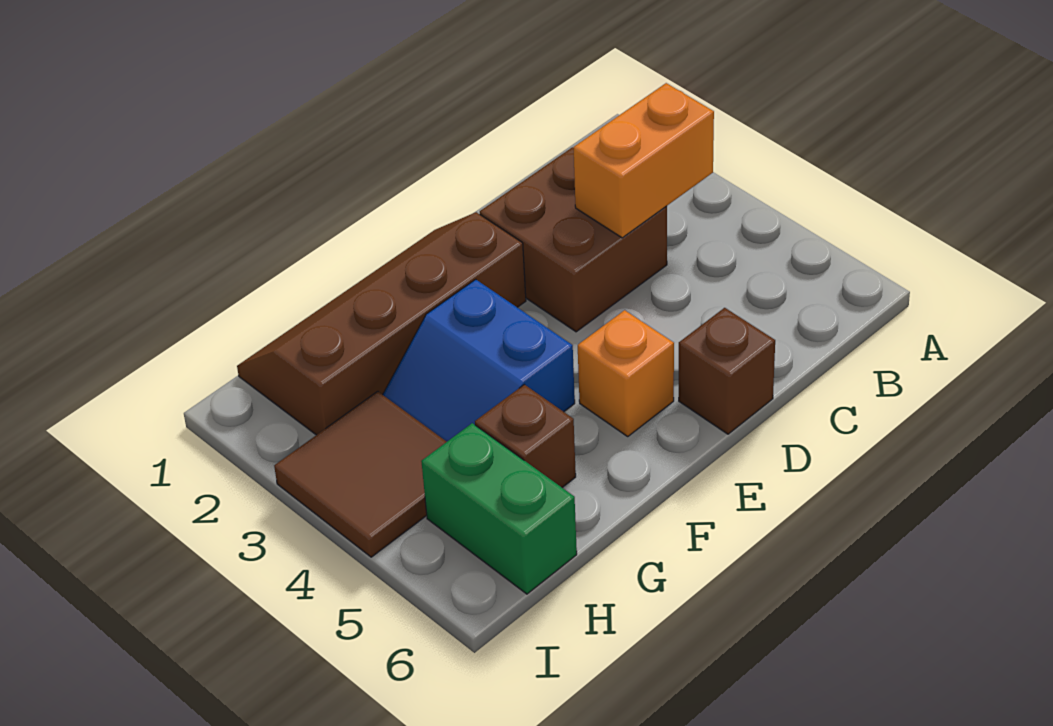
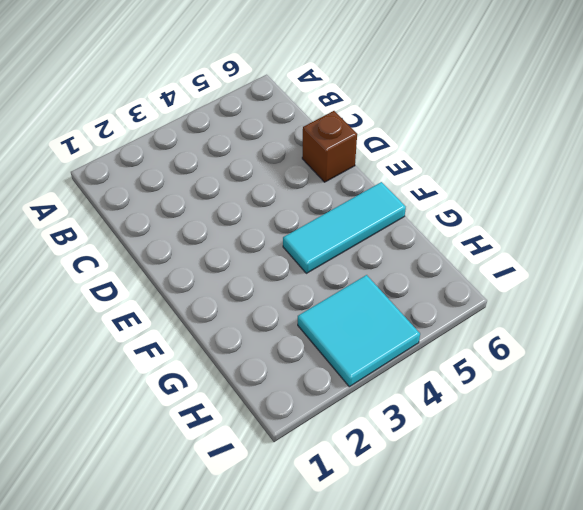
cyan tile F4:F6 level 1 -> blue slope F3:G4 level 1 top F
cyan tile H3:I4 level 1 -> brown tile H3:I4 level 1
none -> brown brick C2:D3 level 1
none -> brown slope E1:H2 level 1 top 2

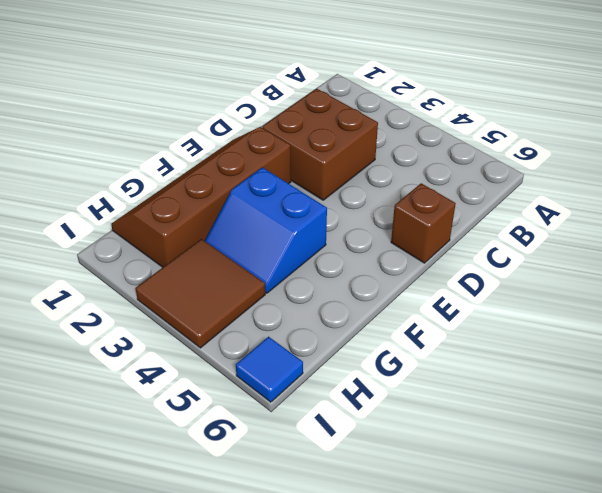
blue tile I6 level 1 -> none
none -> orange brick E5 level 1
none -> brown brick G5 level 1

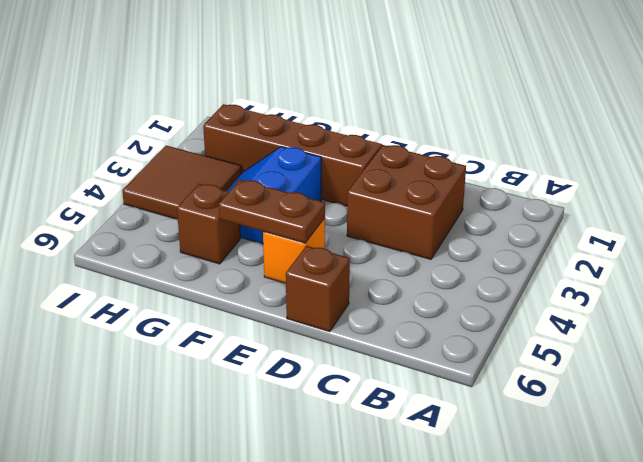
brown plate E5:F5 level 2 -> none
none -> green brick H5:H6 level 1
none -> orange brick B3:C3 level 2

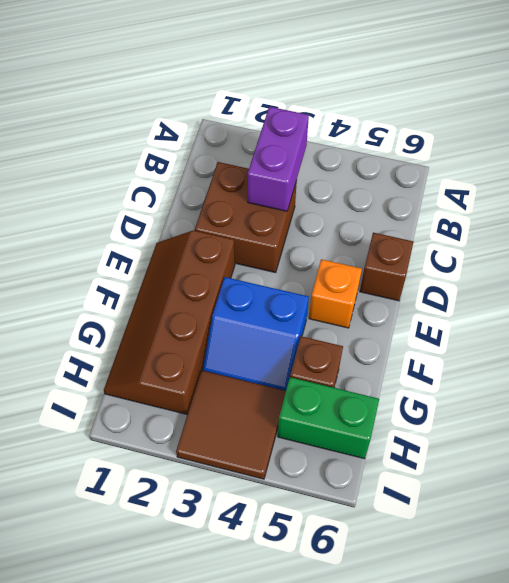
purple brick B3:C3 level 2 -> orange brick B3:C3 level 2

